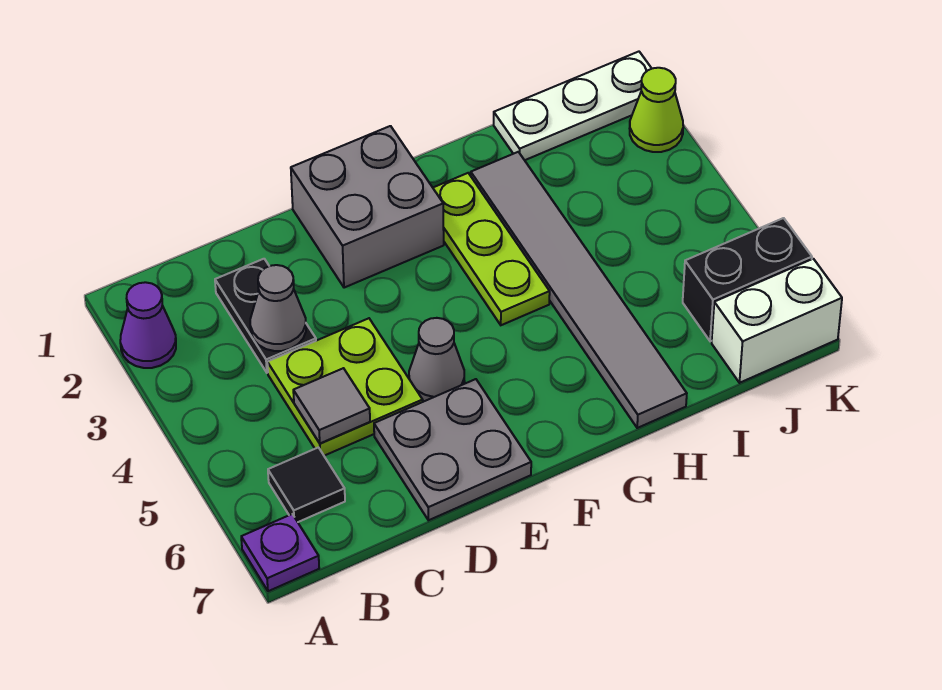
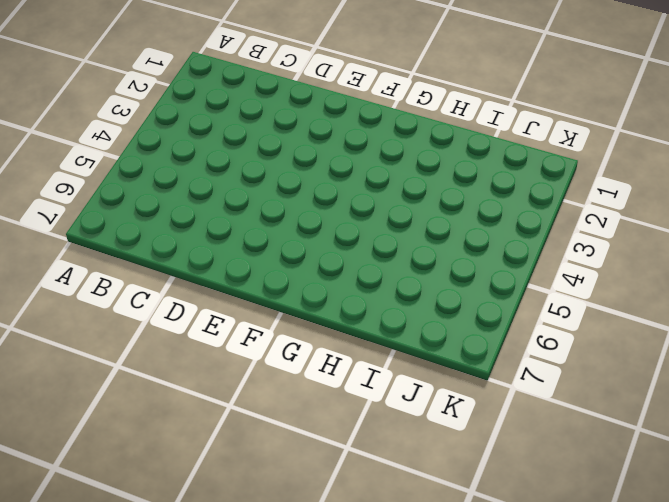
none -> purple cone A2 level 1
none -> purple plate A7 level 1
none -> black tile B6 level 1

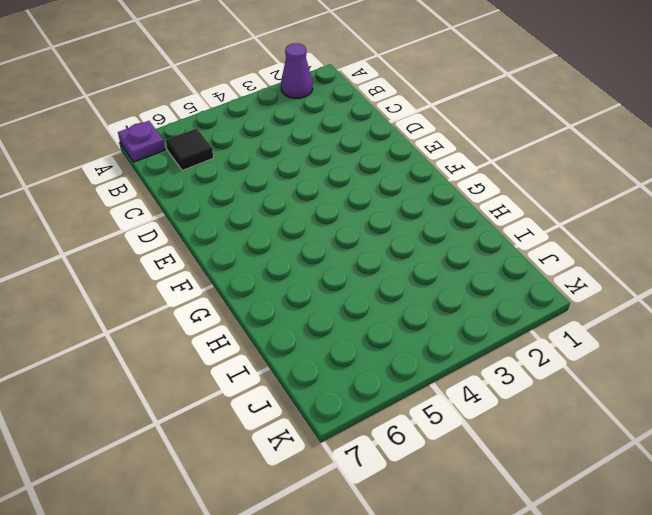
none -> black plate C2:C3 level 1
none -> lime plate C4:D5 level 1
none -> grey plate D6:E7 level 1

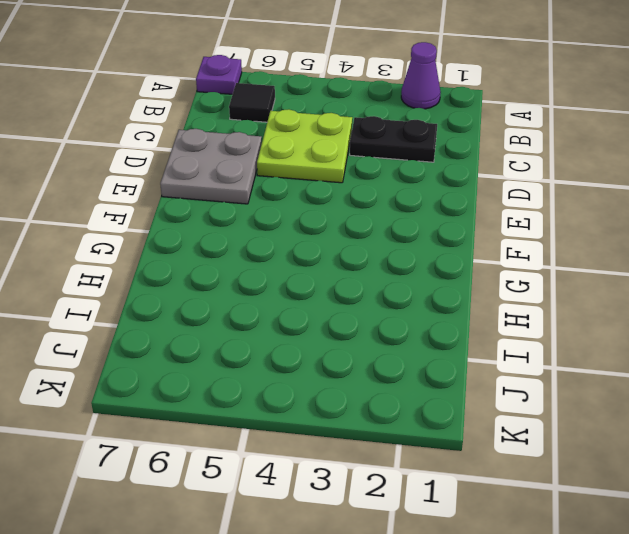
none -> grey brick E1:F2 level 1
none -> grey cone E5 level 1
none -> lime plate G2:G4 level 1

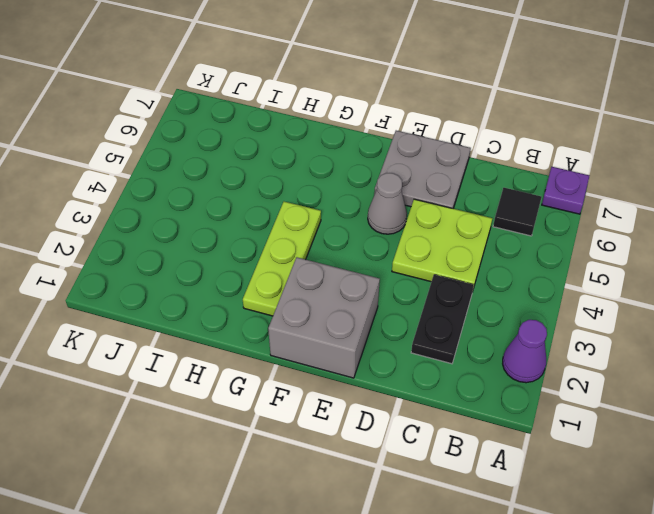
none -> grey tile H2:H7 level 1
none -> white plate I1:K1 level 1
none -> black brick J6:K6 level 1

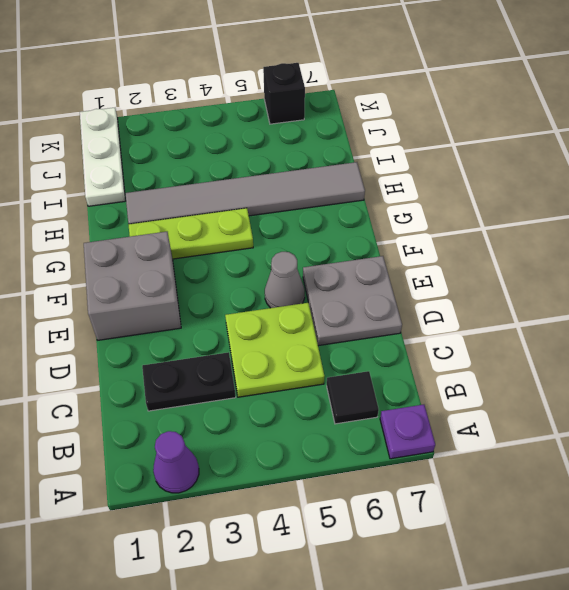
black brick K6 level 1 -> black brick J6:K6 level 1
none -> white brick J7:K7 level 1
none -> lime cone K2 level 1
none -> grey cone C3 level 2

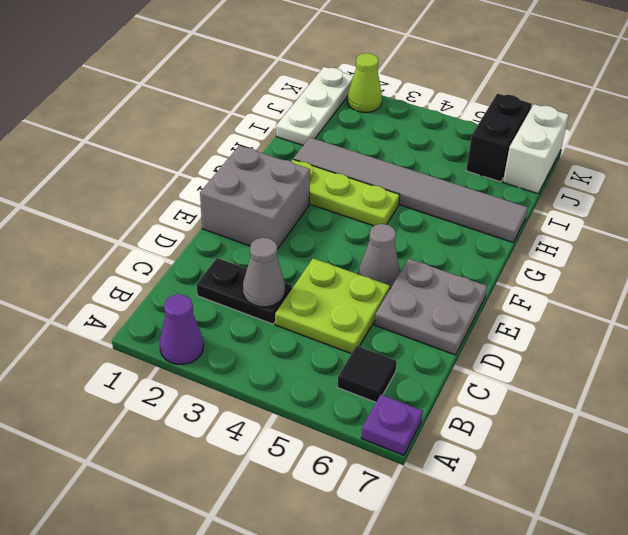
none -> grey tile C5 level 2

